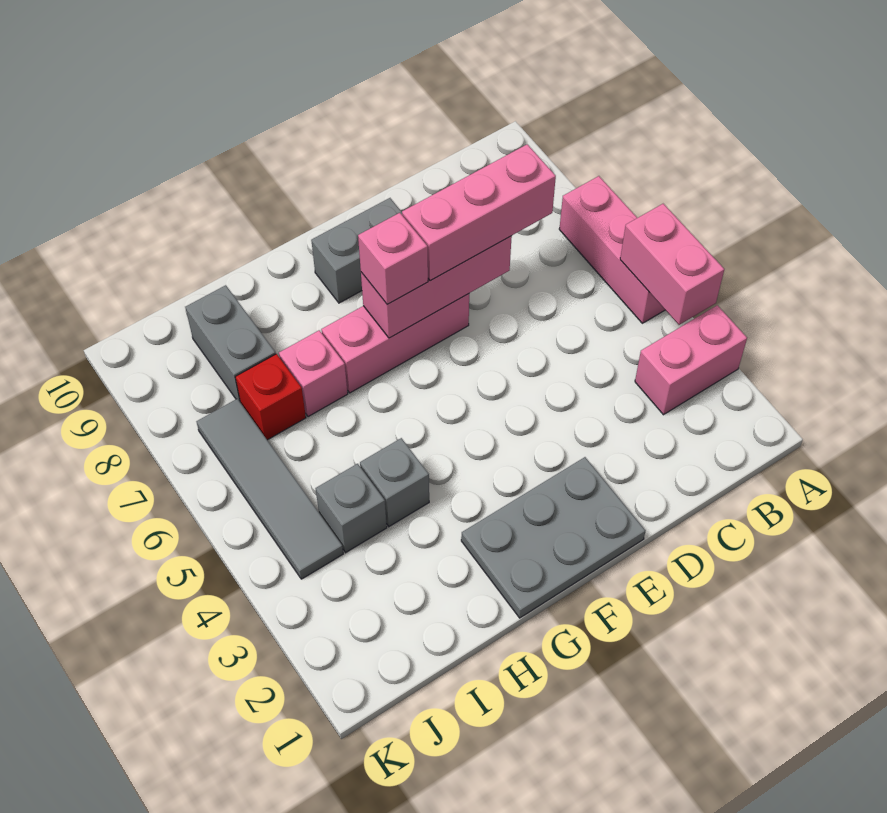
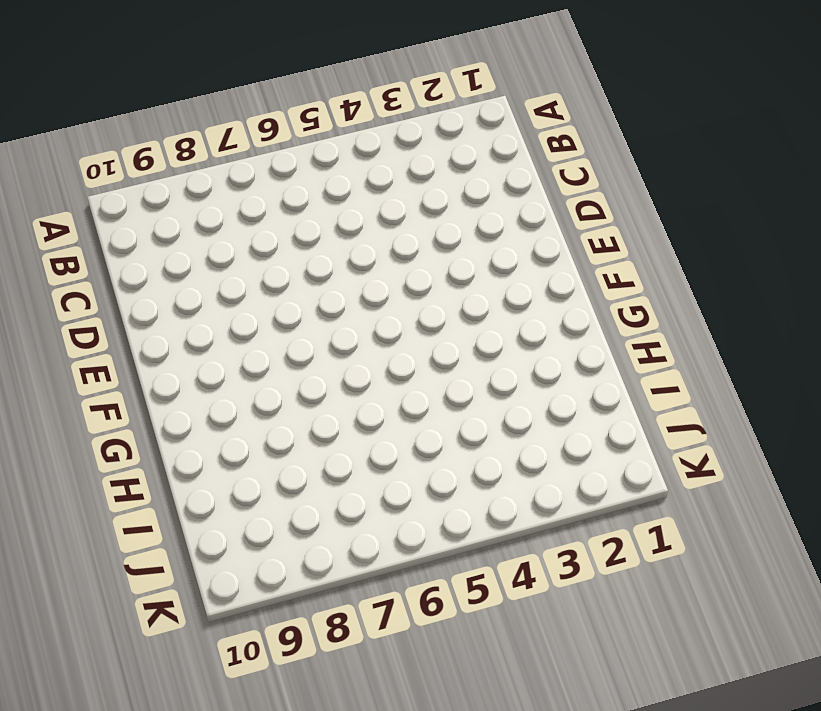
none -> pink brick A3:B3 level 1
none -> pink brick A5:A7 level 1
none -> grey plate E1:G2 level 1

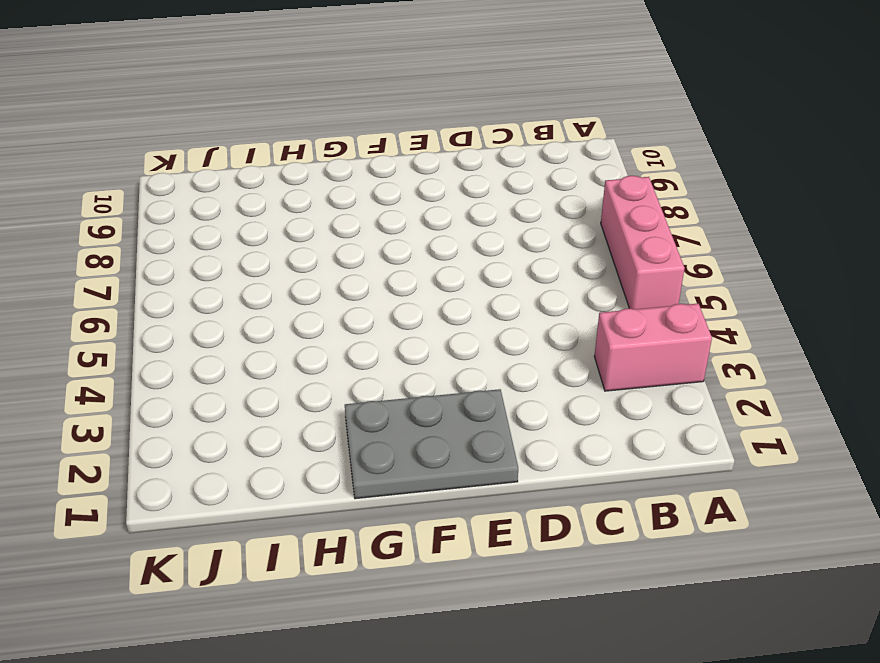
none -> pink brick E7:G7 level 1
none -> grey brick E9:F9 level 1
none -> grey brick H4 level 1

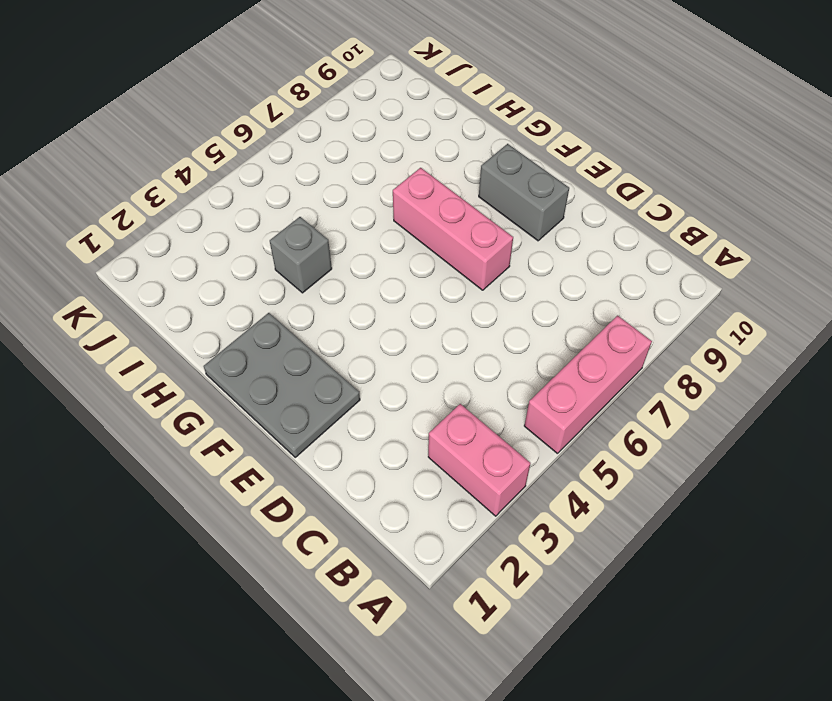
none -> pink brick H7 level 1
none -> grey brick I4 level 1
none -> red brick I7 level 1

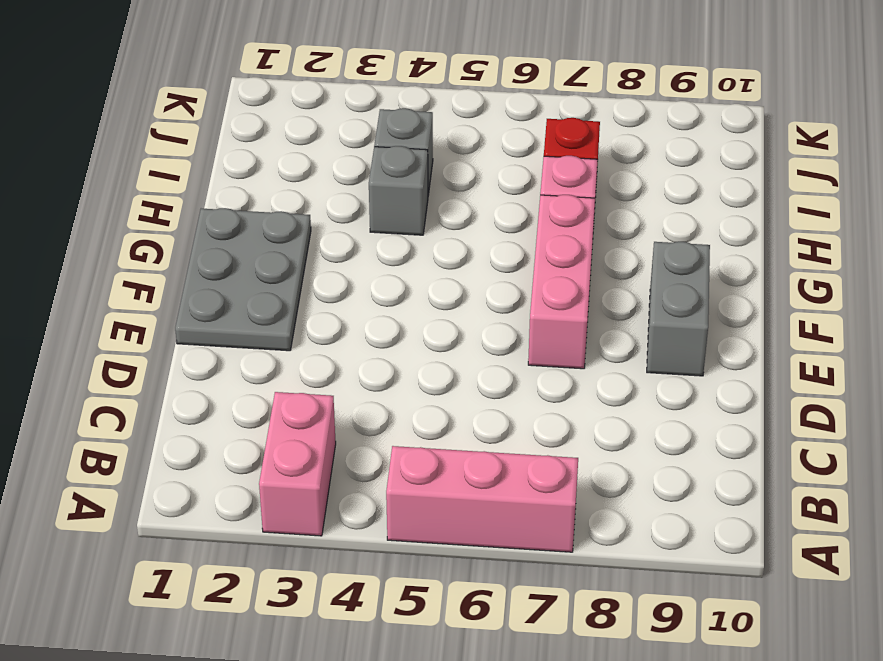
none -> grey brick I8:I9 level 1
none -> grey tile J4:J7 level 1
none -> pink brick A4:A5 level 2

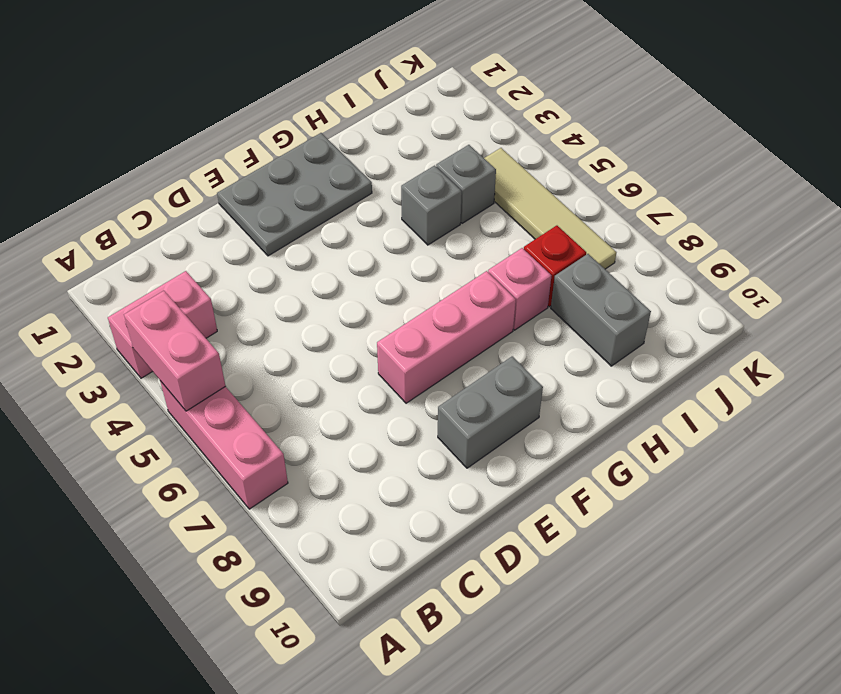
tan tile J4:J7 level 1 -> grey tile J4:J7 level 1
none -> pink brick D7:F7 level 2
none -> pink brick C7:E7 level 3
none -> pink brick F7 level 3

